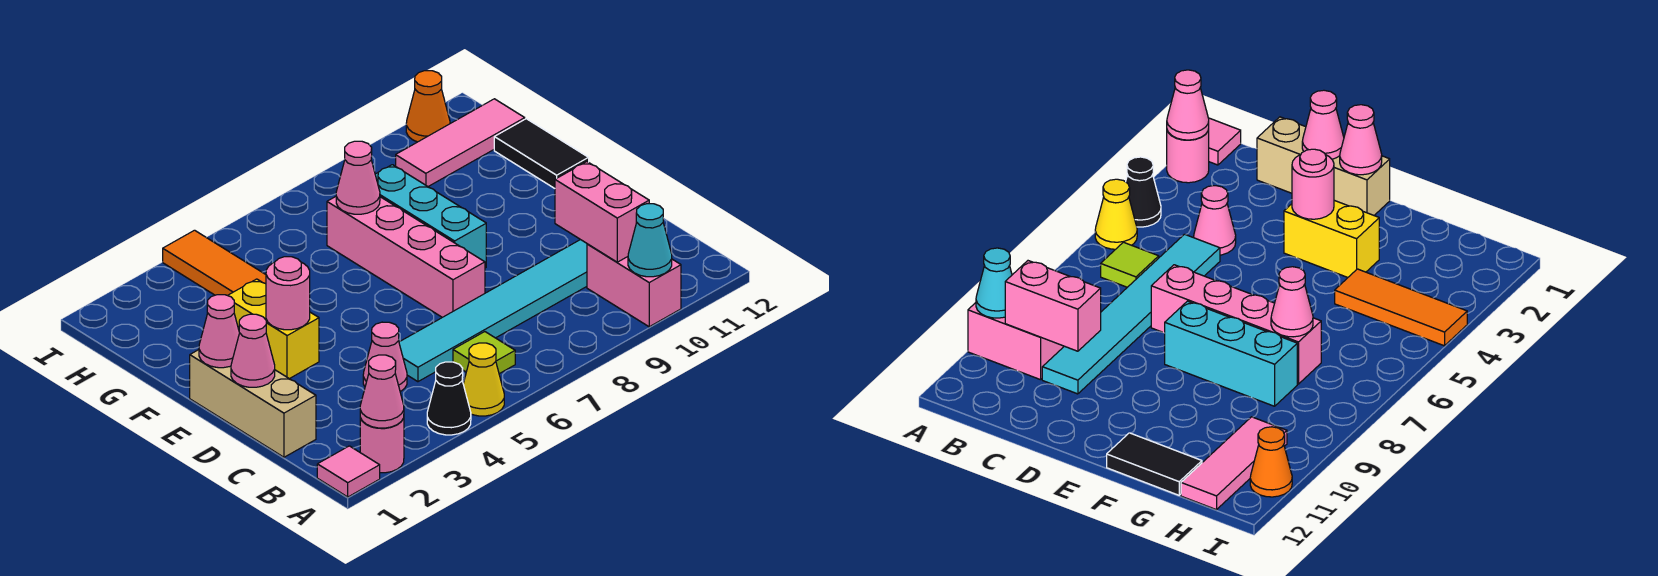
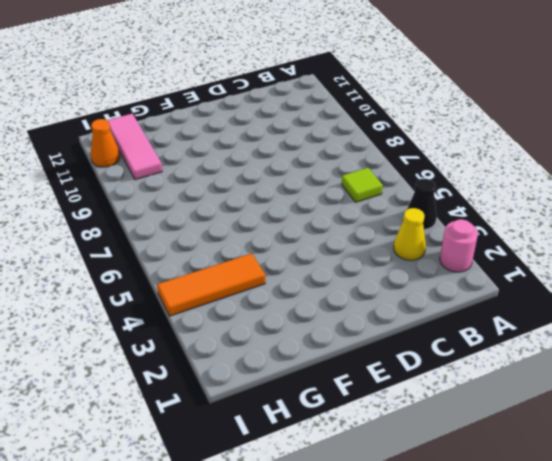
yellow cone B3 level 1 -> yellow cone A5 level 1
none -> pink tile A1 level 1
none -> pink brick A10:B10 level 1
none -> tan brick C1:E1 level 1

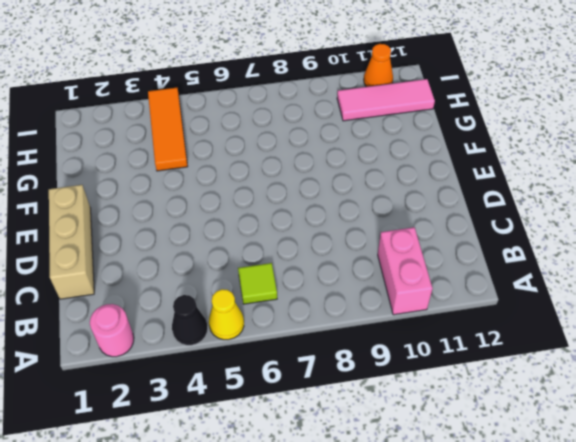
none -> pink tile A1 level 1
none -> pink cone C4 level 1
none -> cyan tile C5:C10 level 1

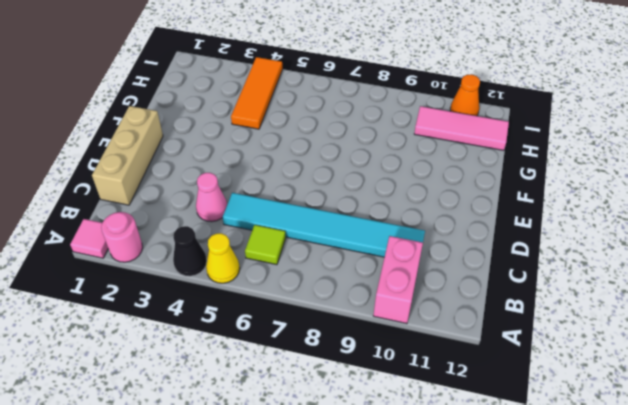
none -> pink brick D7:G7 level 1
none -> yellow brick E3:F3 level 1
none -> cyan brick E8:G8 level 1

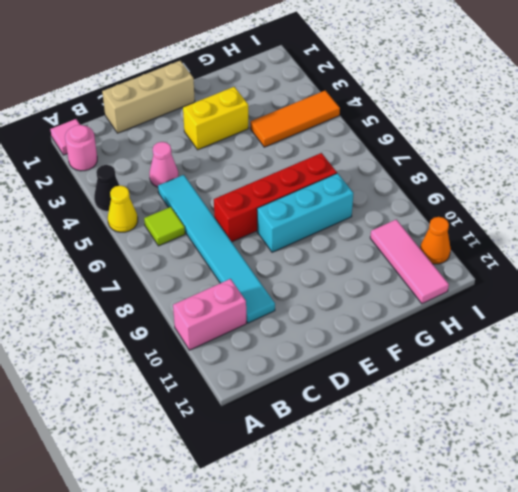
red brick D7:G7 level 1 -> pink brick D7:G7 level 1
none -> black tile F12:G12 level 1
none -> pink cone A2 level 2
none -> cyan cone A10 level 2

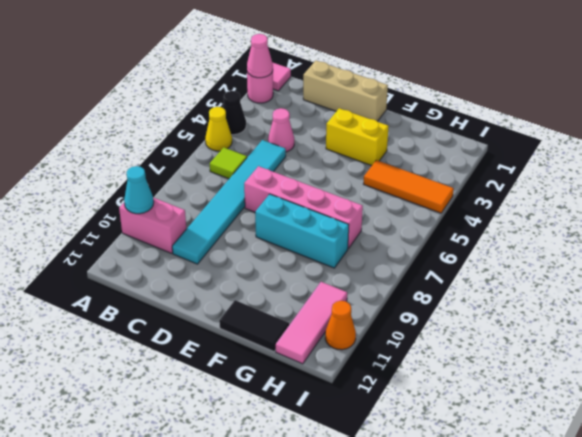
none -> pink brick B10:C10 level 2
none -> pink cone D1 level 2
none -> pink cone E1 level 2

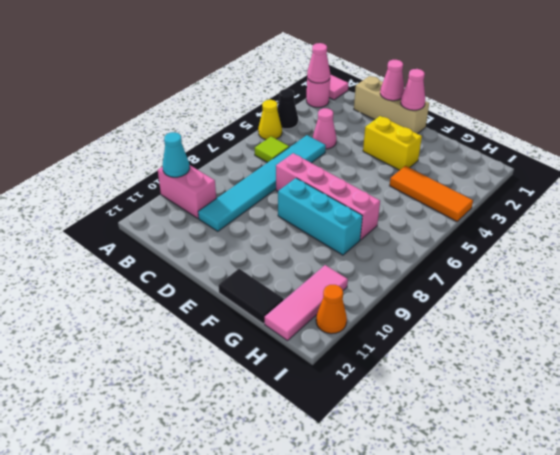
none -> pink brick B10:C10 level 2
none -> pink round brick E3 level 2
none -> pink cone G7 level 2

